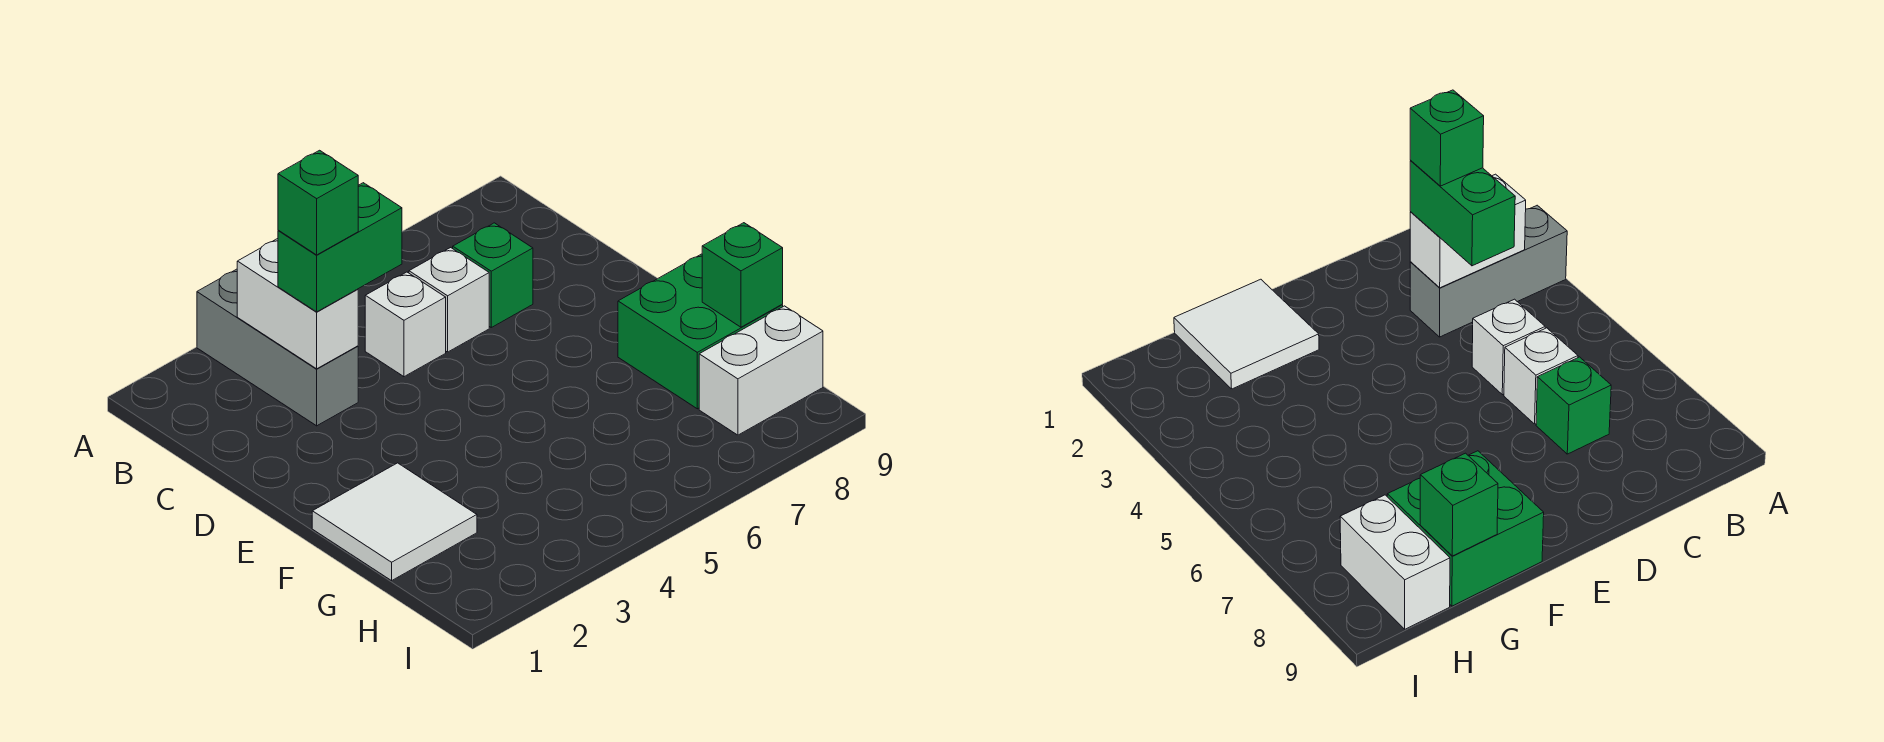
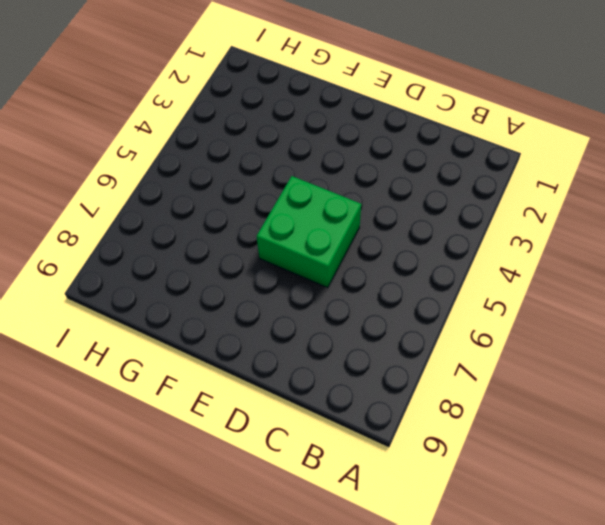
green brick D5:E6 level 1 -> green brick F8:G9 level 1
none -> grey brick A3:C3 level 1
none -> white brick C5 level 1

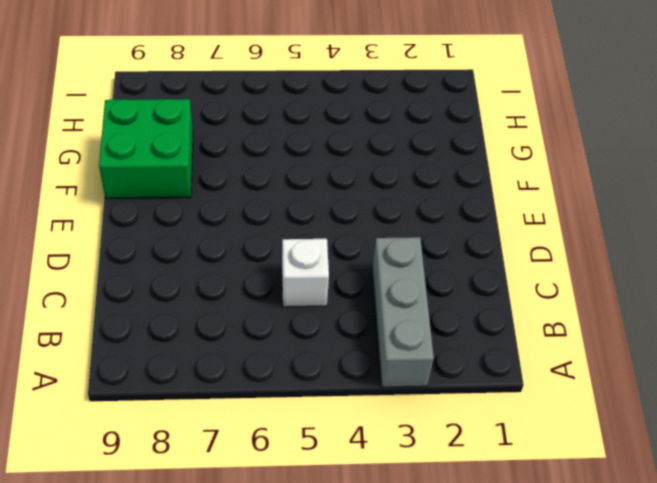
none -> white brick C6 level 1
none -> green brick C7 level 1

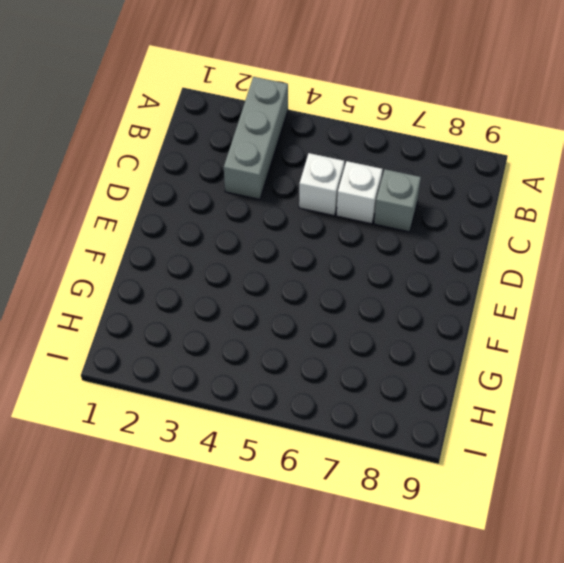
grey brick C7 level 1 -> green brick C7 level 1
none -> white tile F1:G2 level 1
none -> green brick F8:G9 level 1

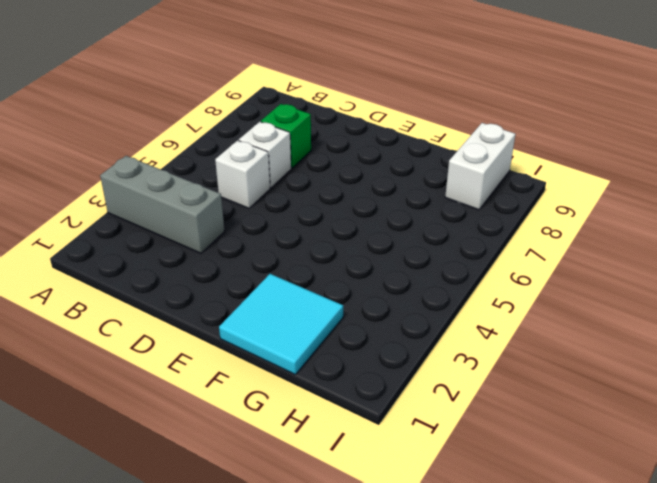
cyan tile F1:G2 level 1 -> white tile F1:G2 level 1
none -> green brick F8:G9 level 1
none -> white brick B3:C3 level 2

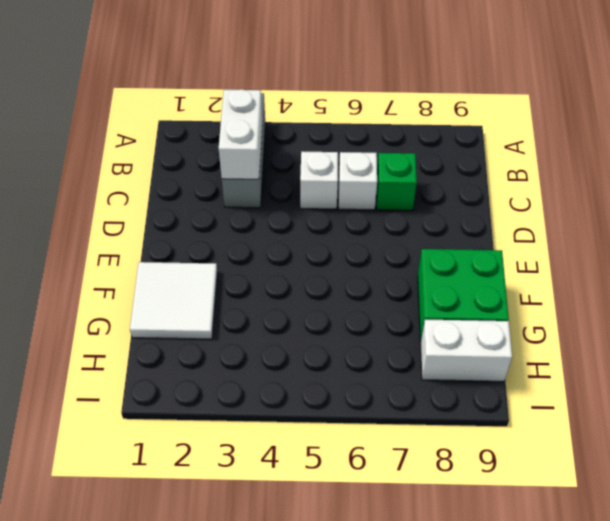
none -> green brick G9 level 2
none -> green brick C3:C4 level 3

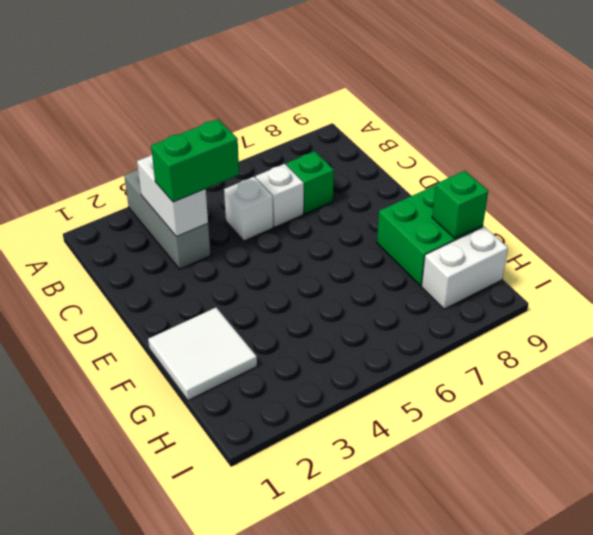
none -> green brick C3 level 4

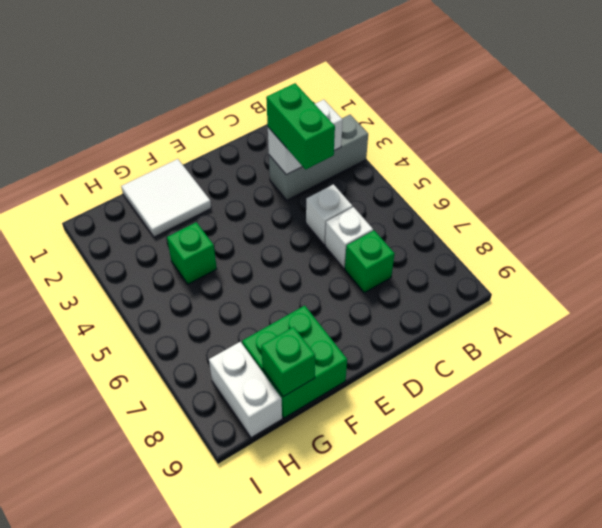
green brick G4 level 1 -> green brick C3 level 4

